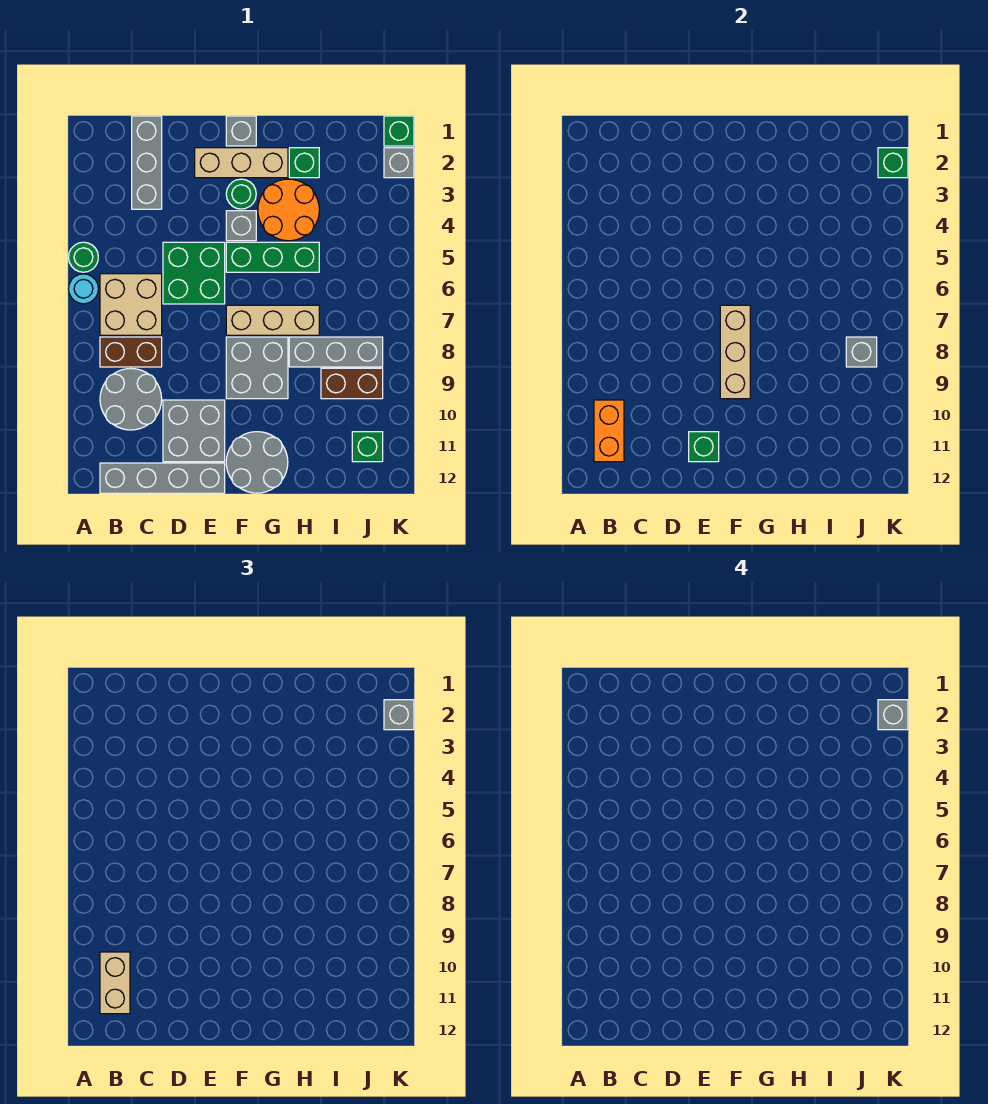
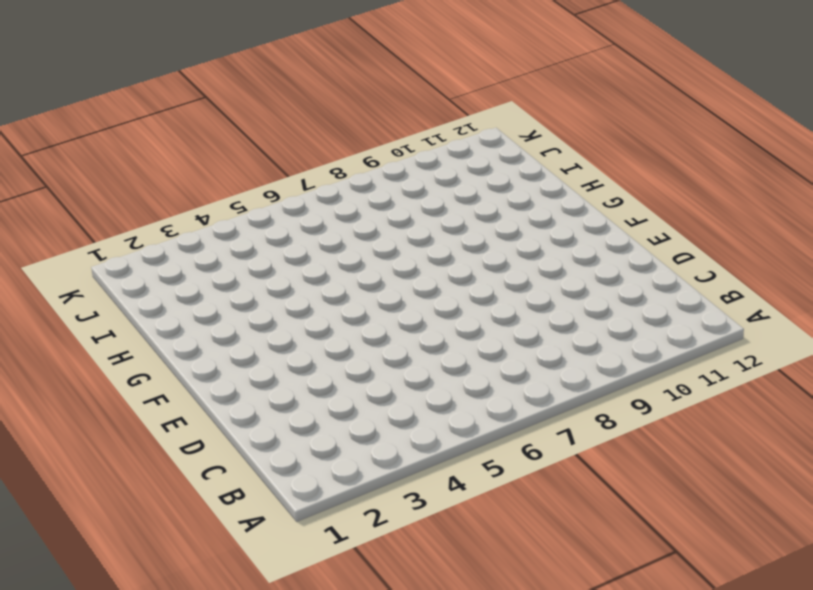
none -> green round brick A5 level 1
none -> cyan round brick A6 level 1
none -> tan brick B6:C7 level 1
none -> brown brick B8:C8 level 1

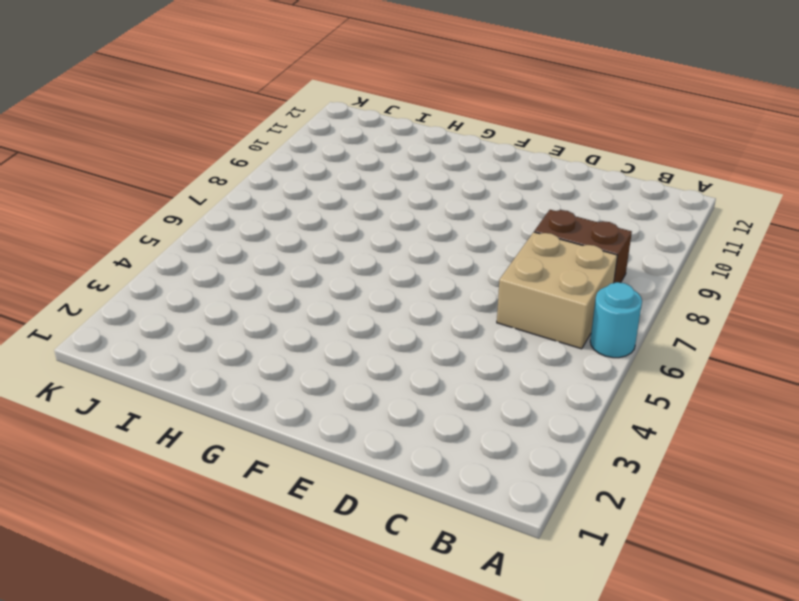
none -> green round brick A5 level 1
none -> grey round brick B9:C10 level 1
none -> grey brick B12:E12 level 1
none -> grey brick C1:C3 level 1

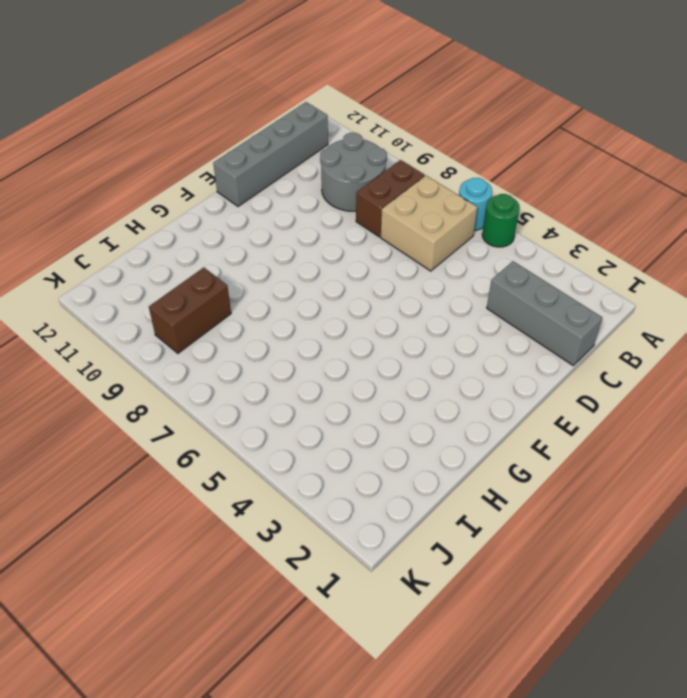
none -> green brick D5:E6 level 1
none -> grey brick D10:E11 level 1
none -> tan brick E2:G2 level 1
none -> grey brick F1 level 1

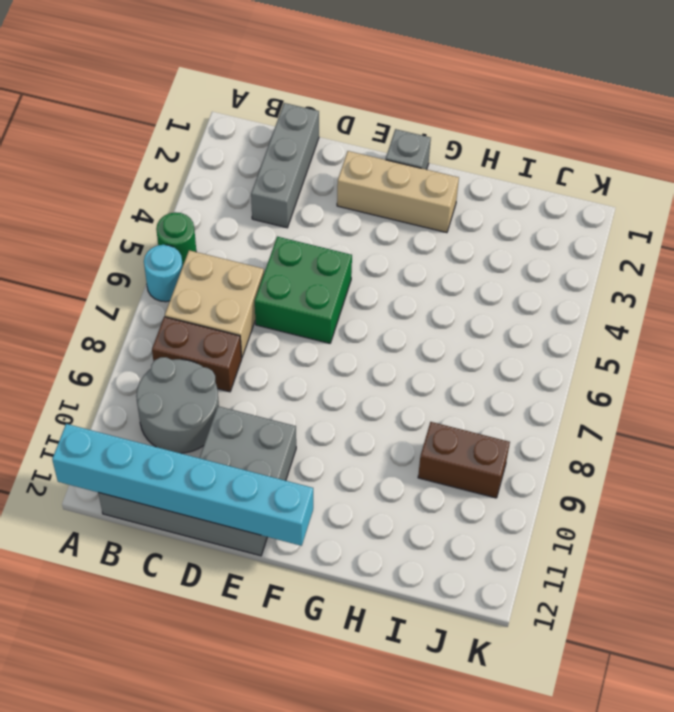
cyan brick A12:F12 level 2 -> none
none -> green round brick F3 level 1
none -> grey brick F4 level 1
none -> green brick F5:H5 level 1
none -> tan brick F7:H7 level 1

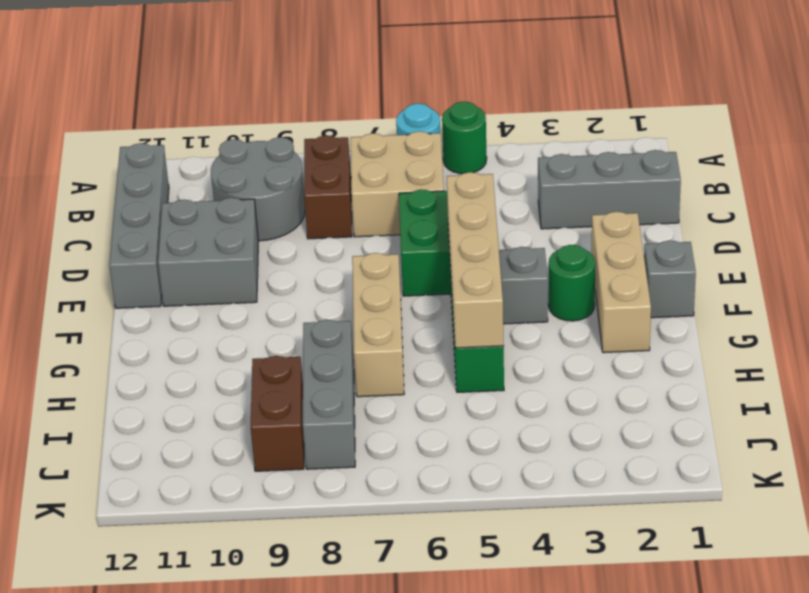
tan brick E5:H5 level 2 -> none
none -> grey brick F8:G9 level 1
none -> grey round brick F11:G12 level 1
none -> orange round brick G3:H4 level 1
none -> green brick H2 level 1

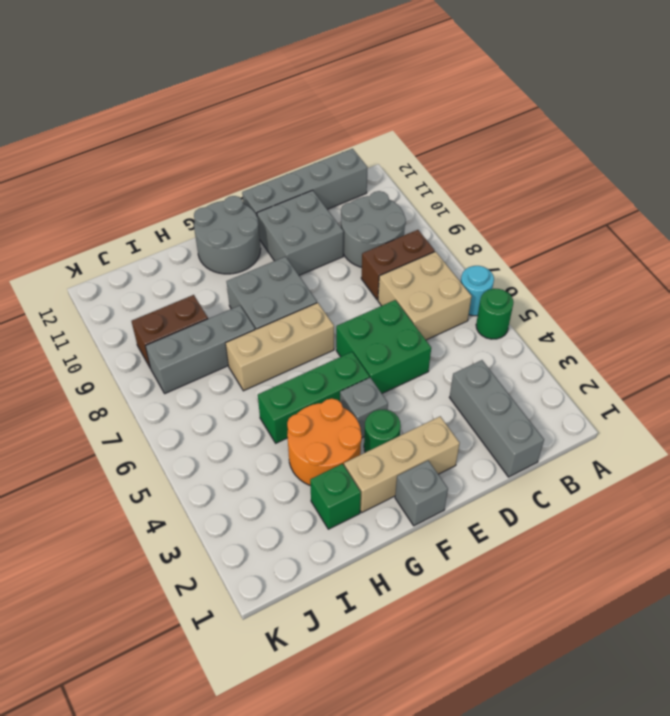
none -> green brick J11 level 1
none -> green brick K1 level 1
none -> grey brick K2 level 1
none -> orange brick B10:B11 level 2

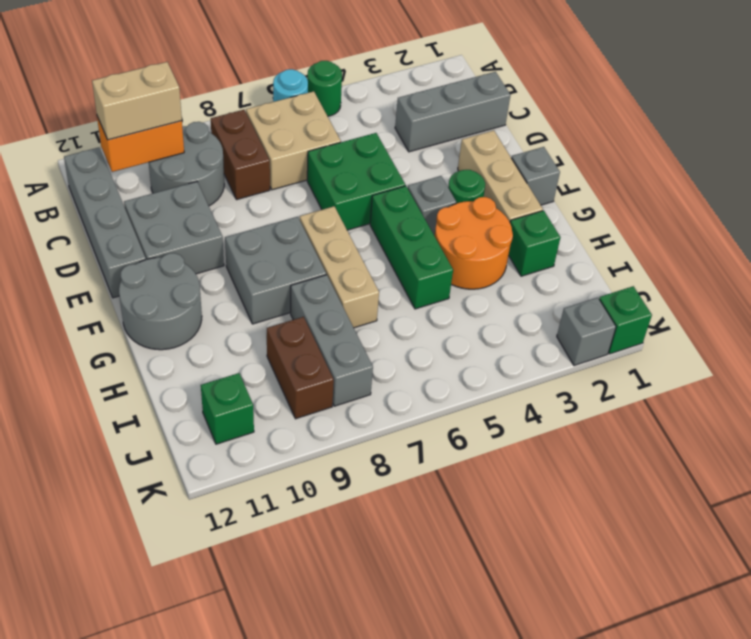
none -> green brick E11 level 2
none -> tan brick F7:F9 level 2
none -> grey brick J8 level 2
none -> green brick K2 level 2

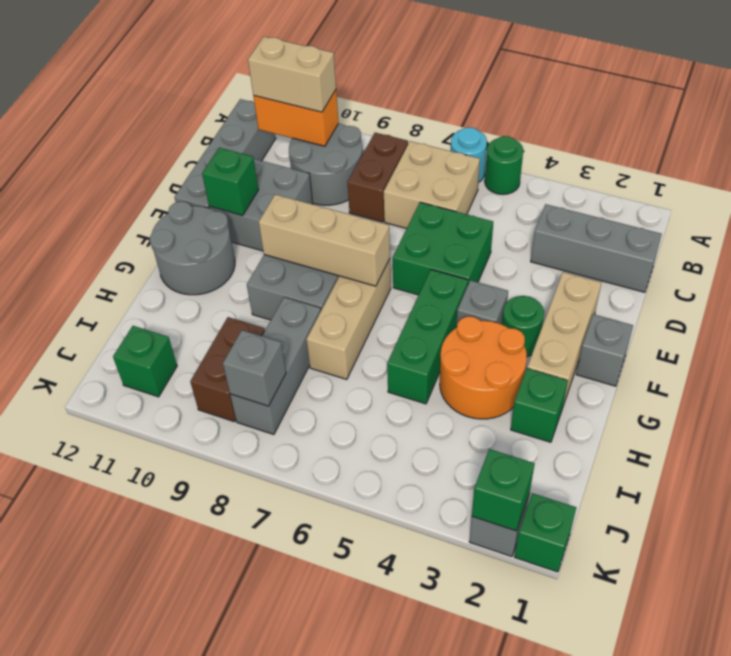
none -> grey brick K2 level 3
none -> grey brick K2 level 4

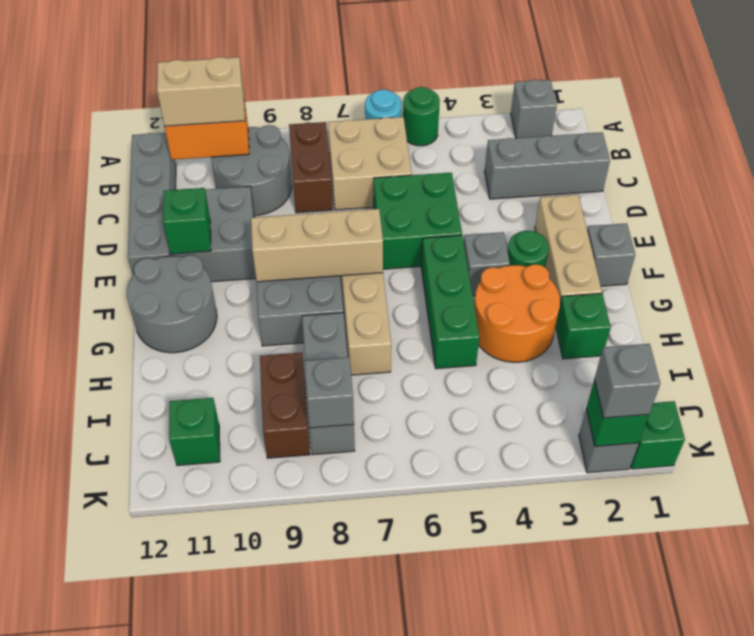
grey brick A2 level 1 -> grey brick K2 level 4

